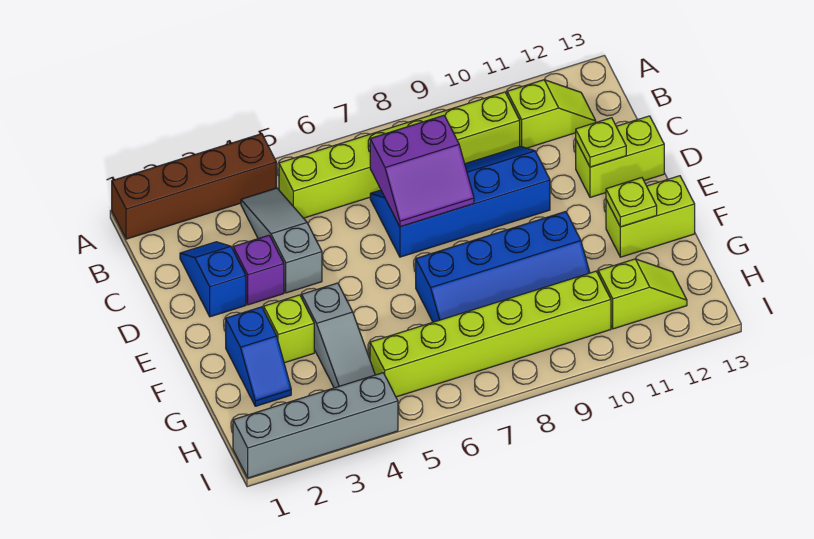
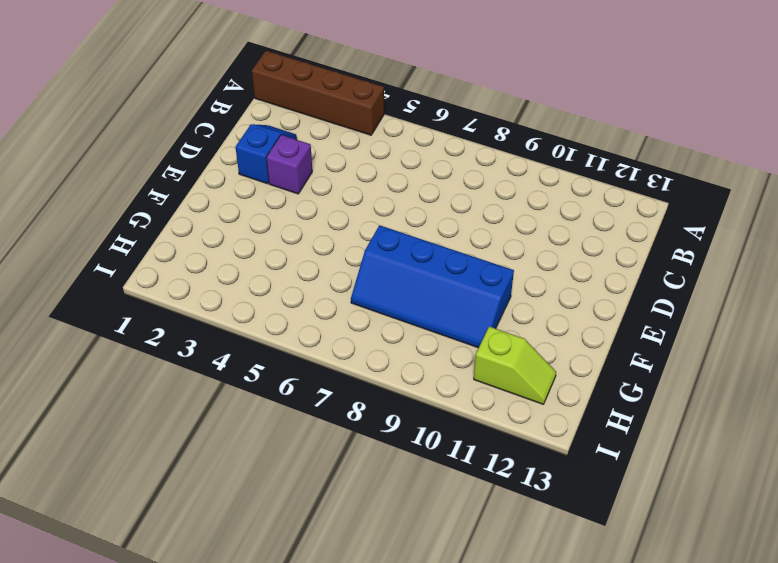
none -> grey slope B4:D4 level 1 top D
none -> lime brick B5:B10 level 1
none -> lime slope B11:B12 level 1 top 11

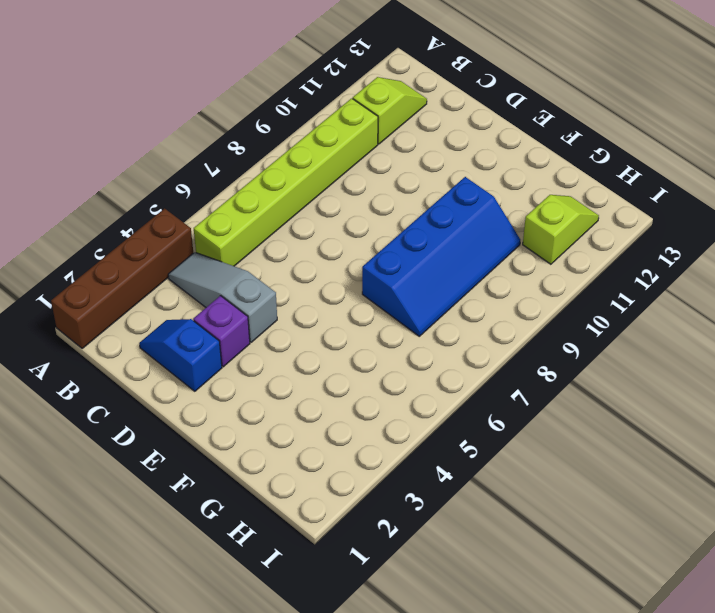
none -> blue slope C7:D10 level 1 top D
none -> lime brick D12:D13 level 1
none -> blue slope F2:G2 level 1 top F

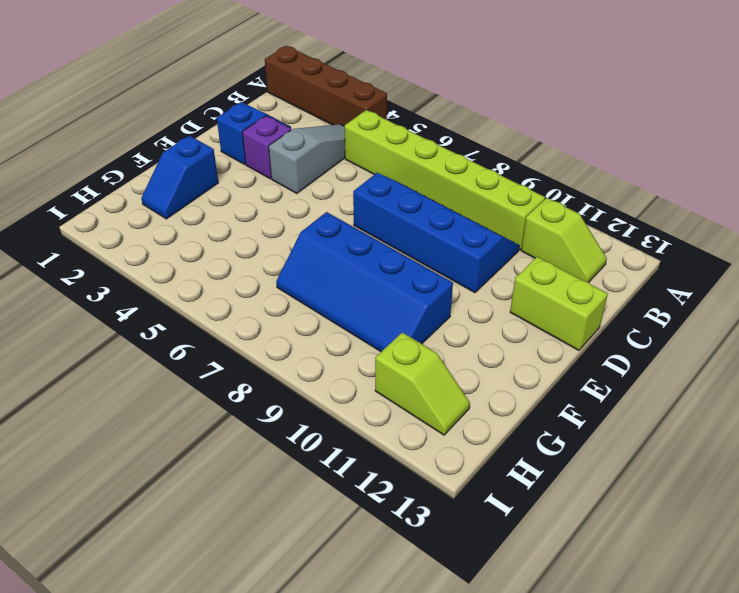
none -> lime brick F3 level 1
none -> grey slope F4:H4 level 1 top F
none -> lime brick F12:F13 level 1

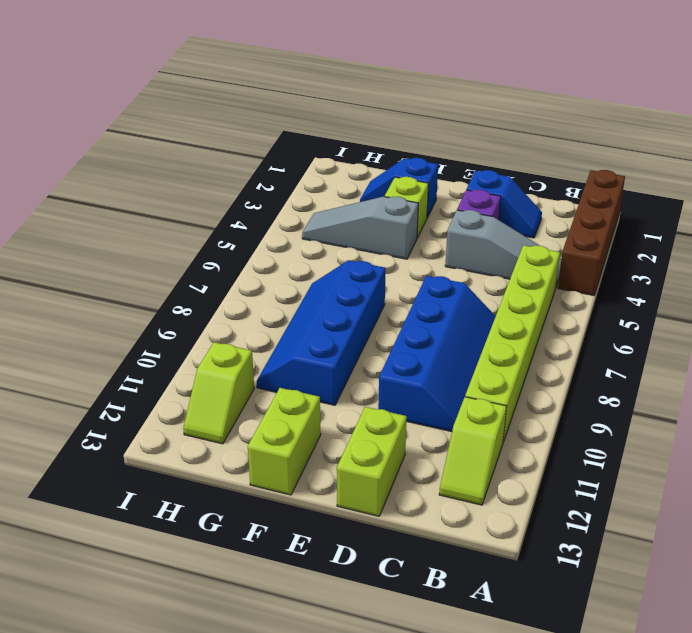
none -> lime brick H5:H10 level 1
none -> grey brick I1:I4 level 1
none -> purple slope C7:D8 level 2 top C

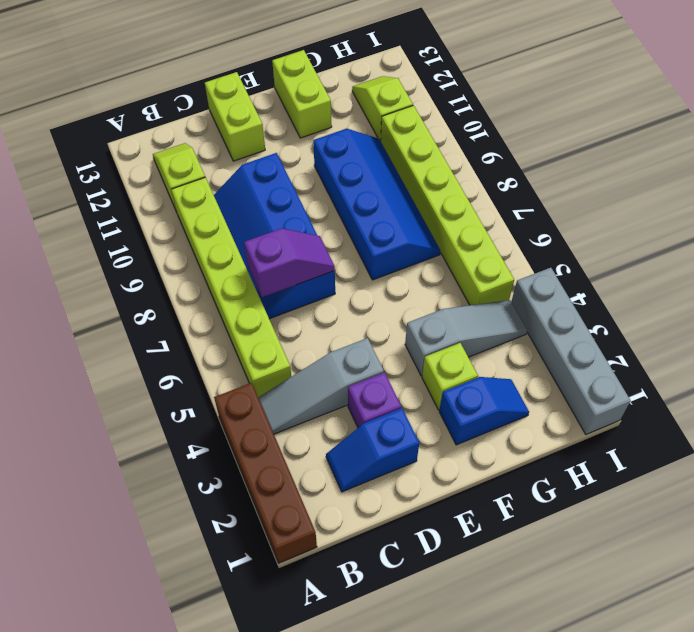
purple slope C7:D7 level 2 top C -> purple slope C7:D8 level 2 top C
none -> lime plate D12 level 2
none -> lime plate F12 level 2

